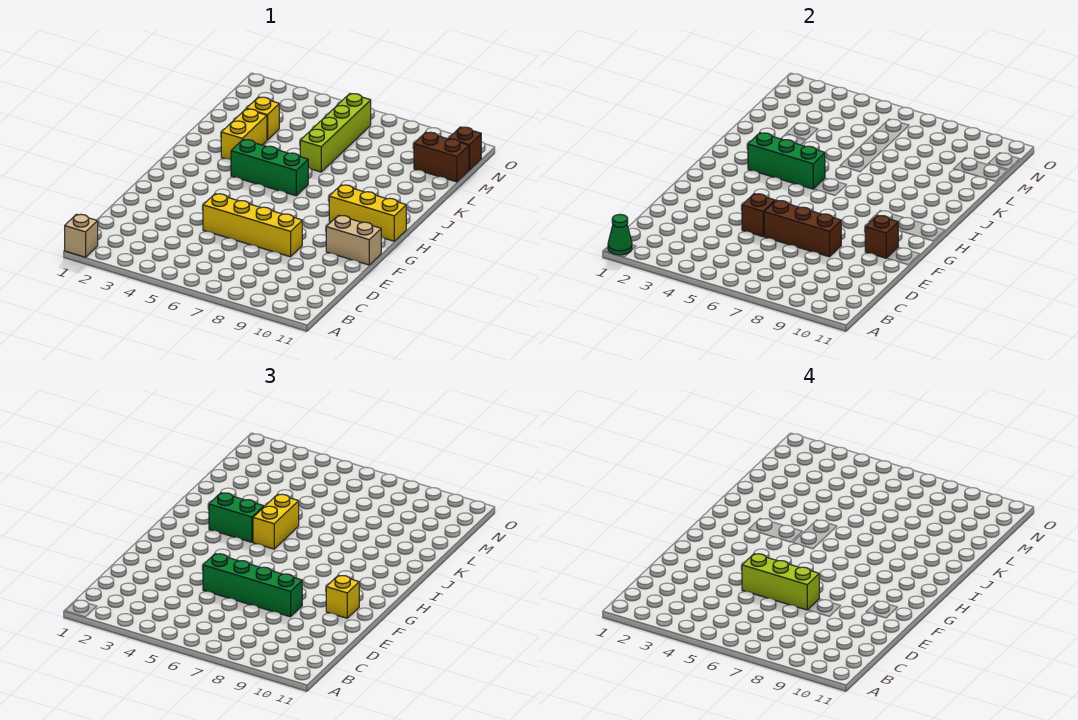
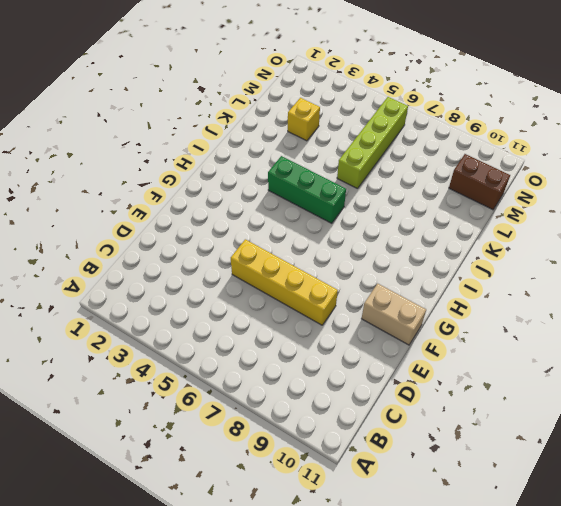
none -> tan brick A1 level 1
none -> yellow brick H9:H11 level 1
none -> yellow brick J3:K3 level 1

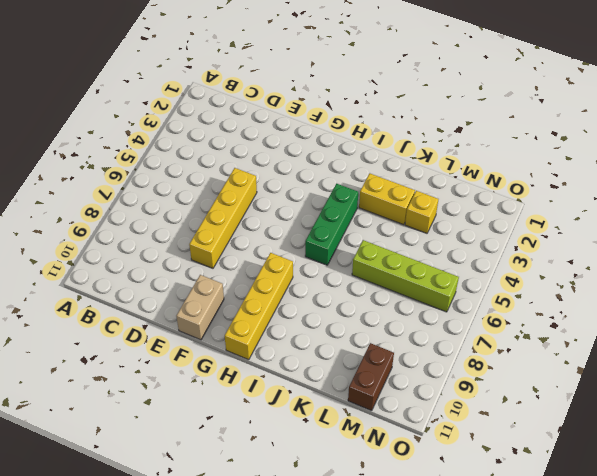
yellow brick H8:H11 level 1 -> yellow brick H9:H11 level 1
none -> tan brick A1 level 1
none -> brown brick N11 level 1
none -> green cone A1 level 2

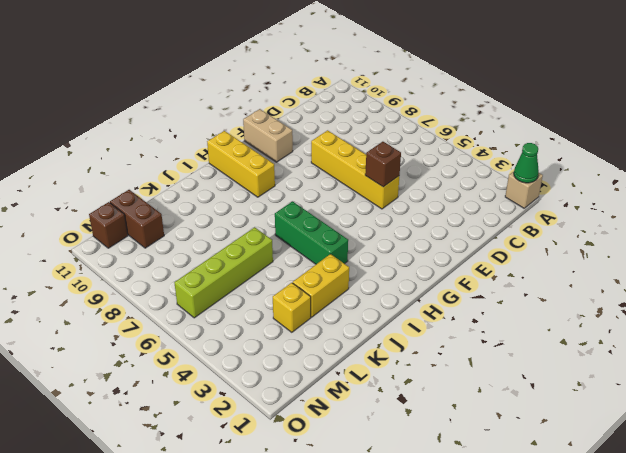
none -> brown brick E6:E8 level 2
none -> brown brick F10 level 2
none -> green brick I3:I5 level 2

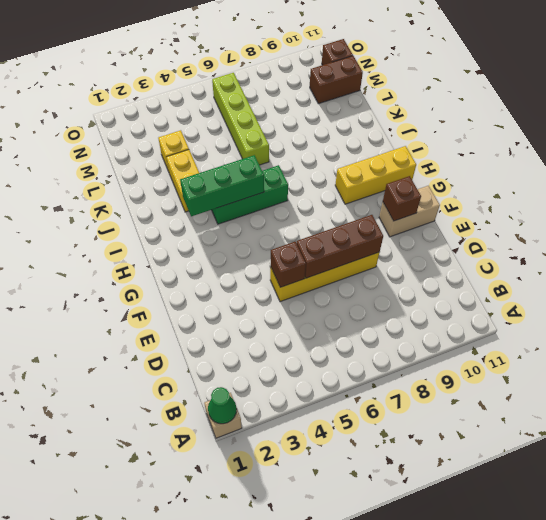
none -> green brick E5:E8 level 3
none -> yellow brick F10 level 3
none -> green brick I3:I4 level 3

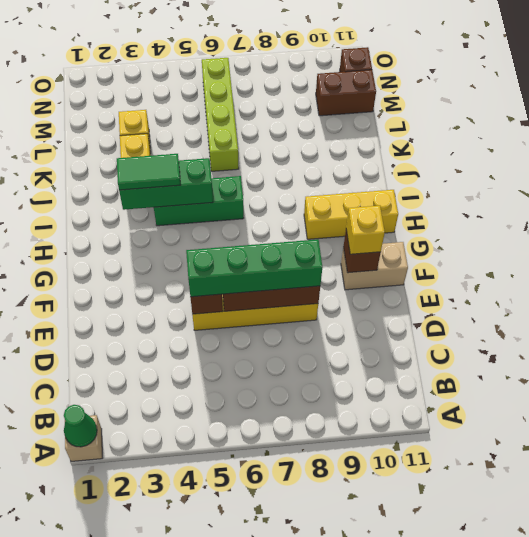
green tile I3:I4 level 3 -> green brick I3:I4 level 3
none -> yellow brick I5:J5 level 3
none -> lime brick E5:E7 level 4

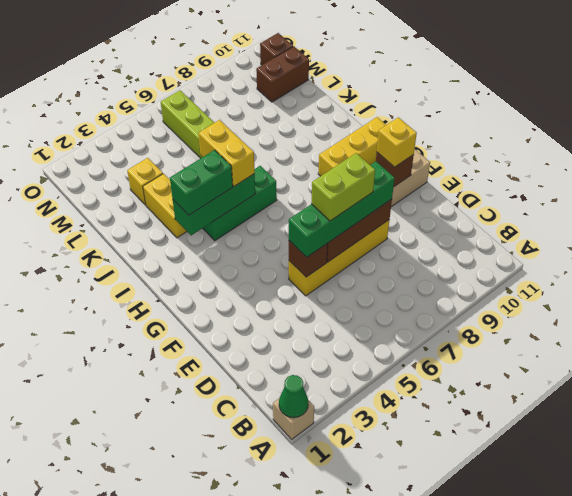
lime brick E6:E7 level 4 -> lime brick E5:E7 level 4

